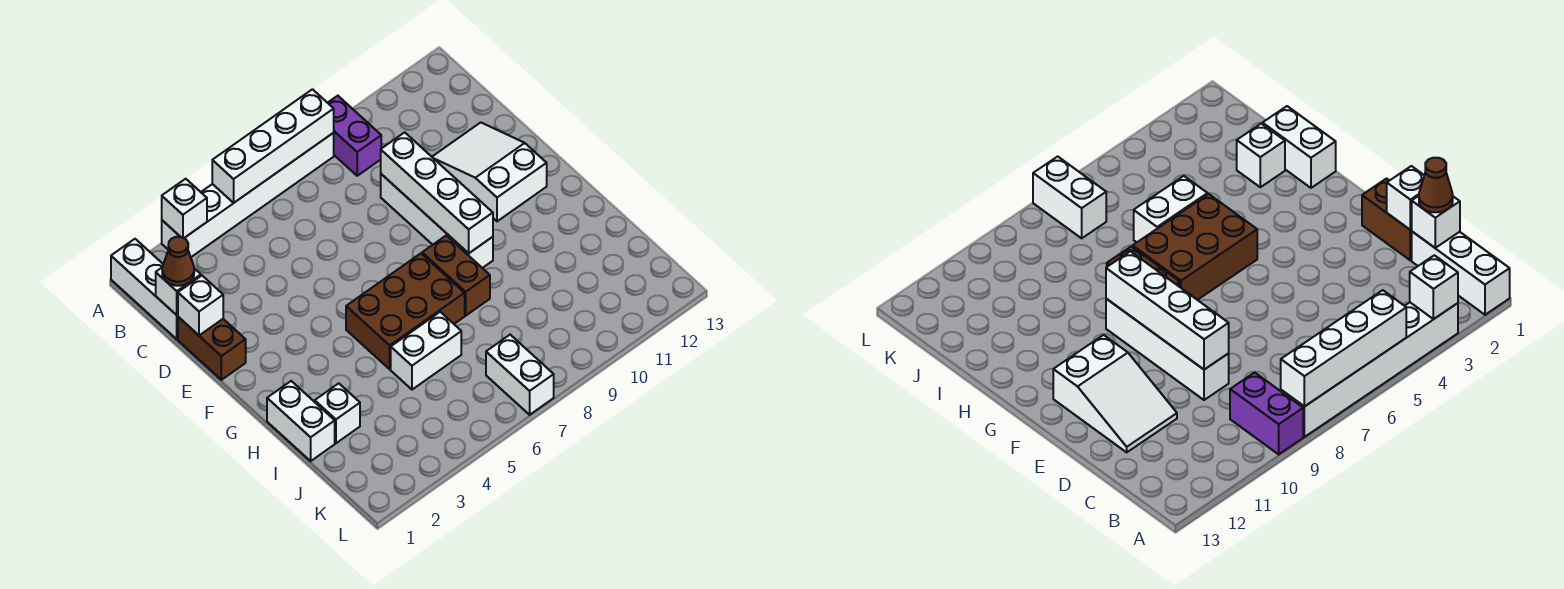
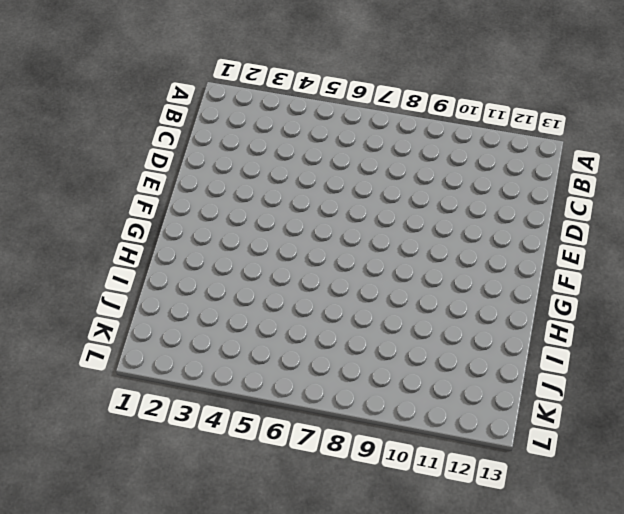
none -> white brick A1:C1 level 1
none -> white brick A3:A8 level 1
none -> purple brick A9:B9 level 1

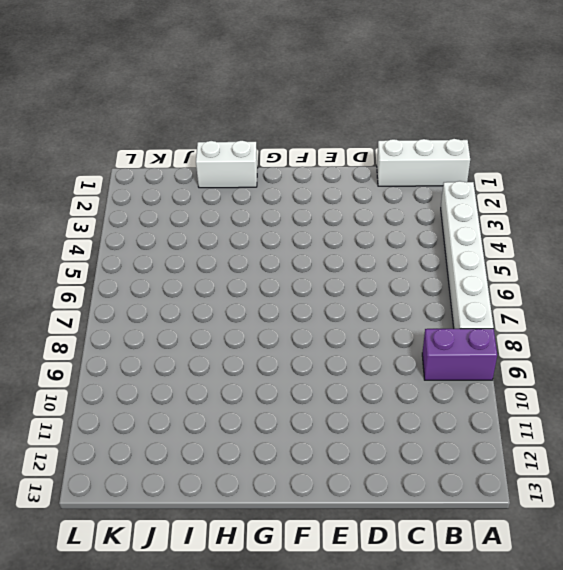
none -> brown brick D1:E1 level 1
none -> white brick D9:G9 level 1
none -> white slope D11:F12 level 1 top F

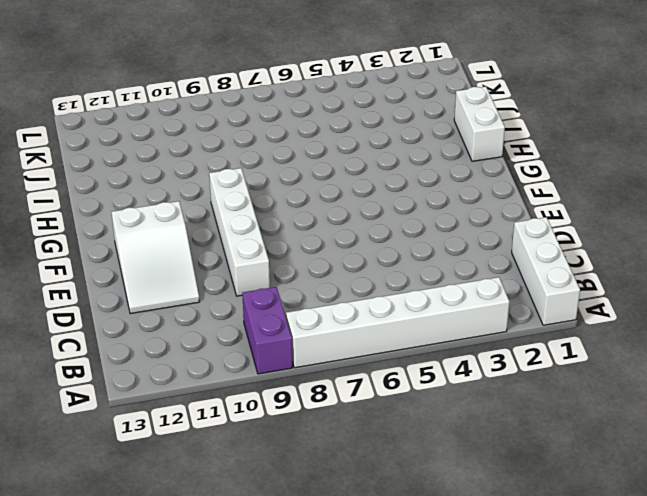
none -> brown brick D1:E1 level 1
none -> brown brick G5:H7 level 1
none -> brown brick G8:H8 level 1

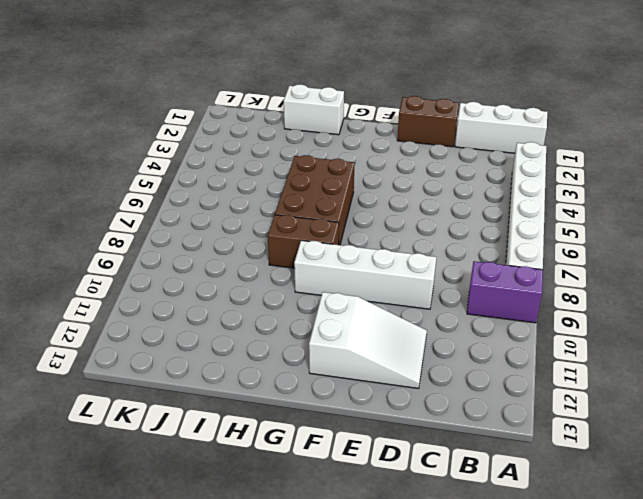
none -> white brick I2 level 1
none -> white brick I5:I6 level 1
none -> white brick K7:L7 level 1

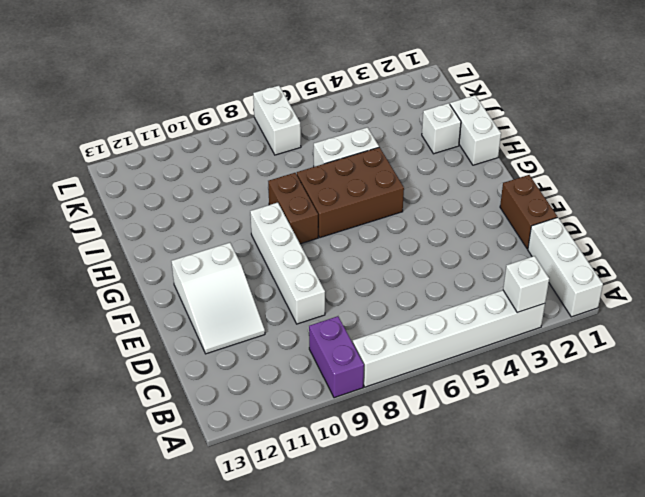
none -> white brick A5:A8 level 2
none -> white brick C1 level 2
none -> white brick D1 level 2

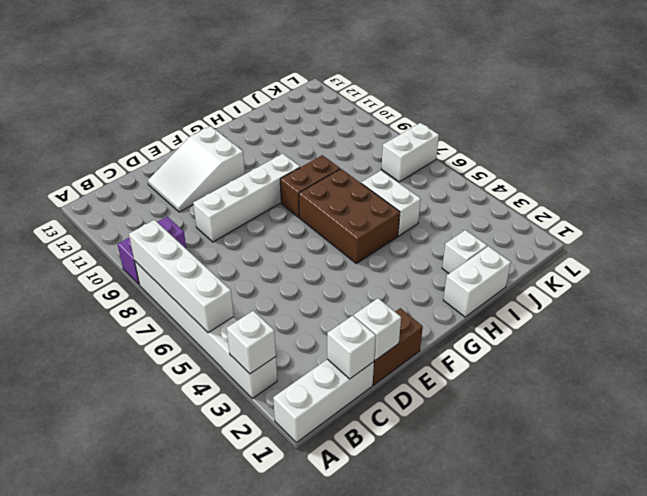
none -> white brick D9:G9 level 2
none -> brown cone C1 level 3

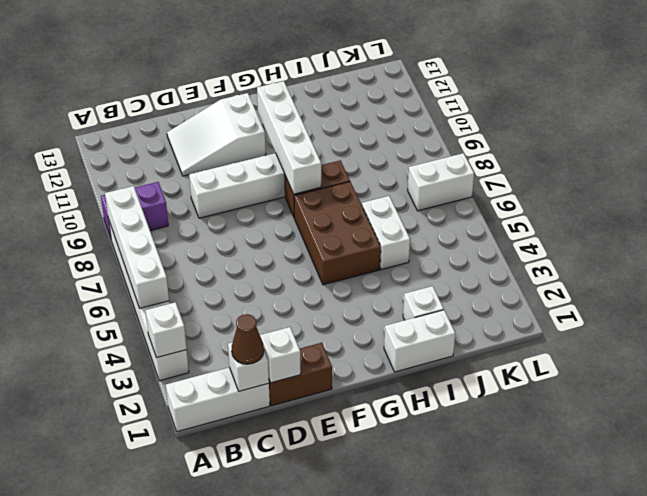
white brick G8:G11 level 2 -> white brick D9:G9 level 2

